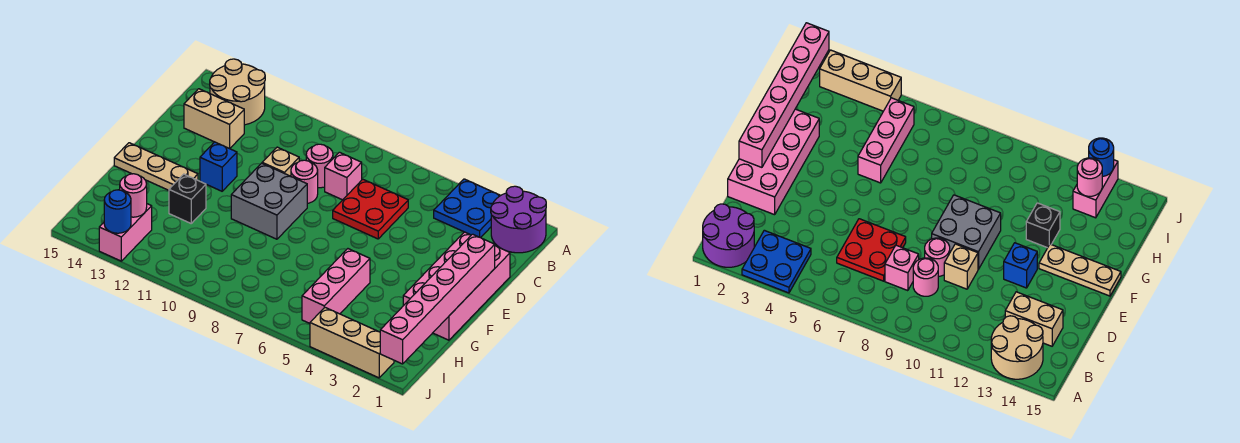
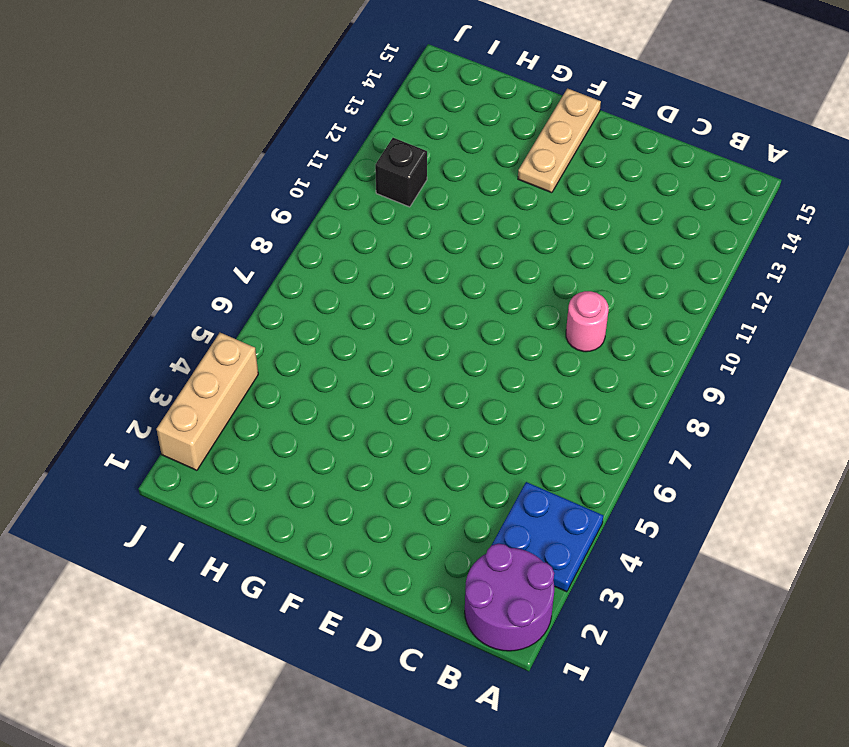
black brick I11 level 1 -> black brick G12 level 1
none -> tan round brick A13:B14 level 1
none -> red plate C6:D7 level 1
none -> pink brick C8 level 1

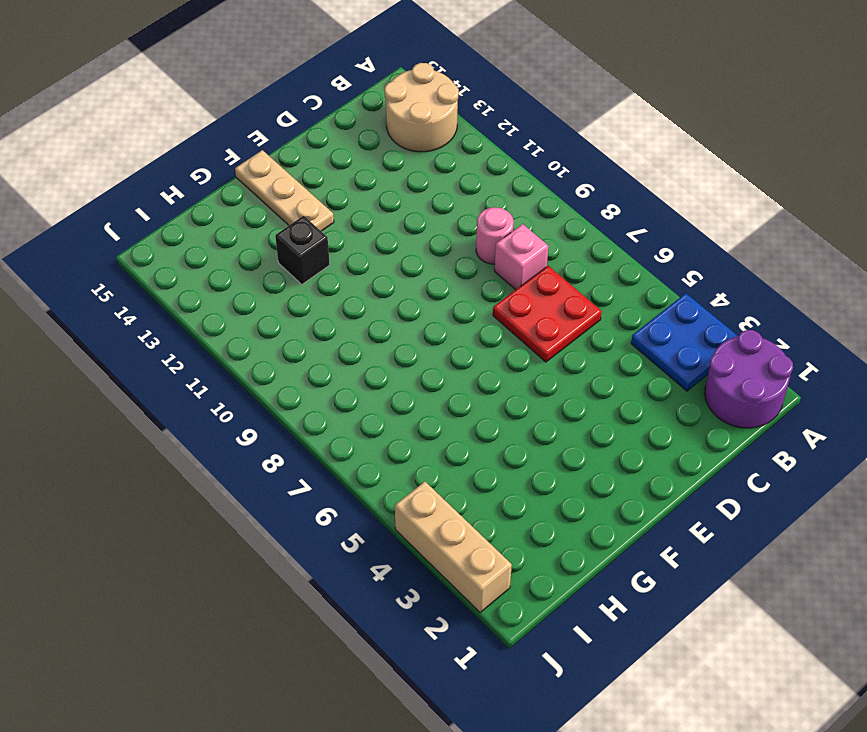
none -> tan brick C13:C14 level 1
none -> pink brick D1:G2 level 1
none -> pink round brick D9 level 1

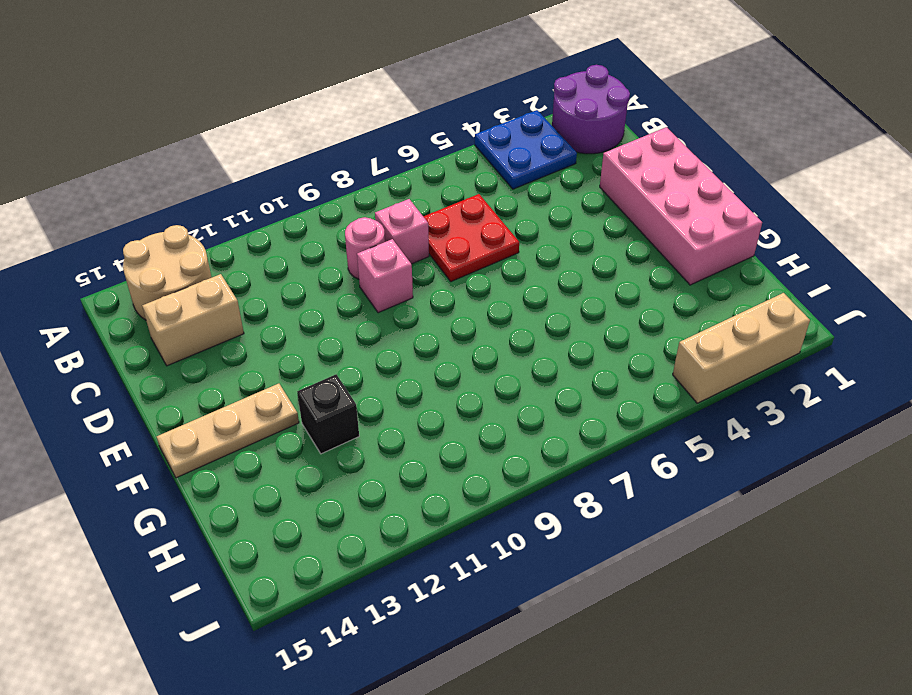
pink brick D9 level 1 -> pink round brick D9 level 1
none -> tan brick D10 level 1
none -> grey brick E9:F10 level 1
none -> blue brick E12 level 1

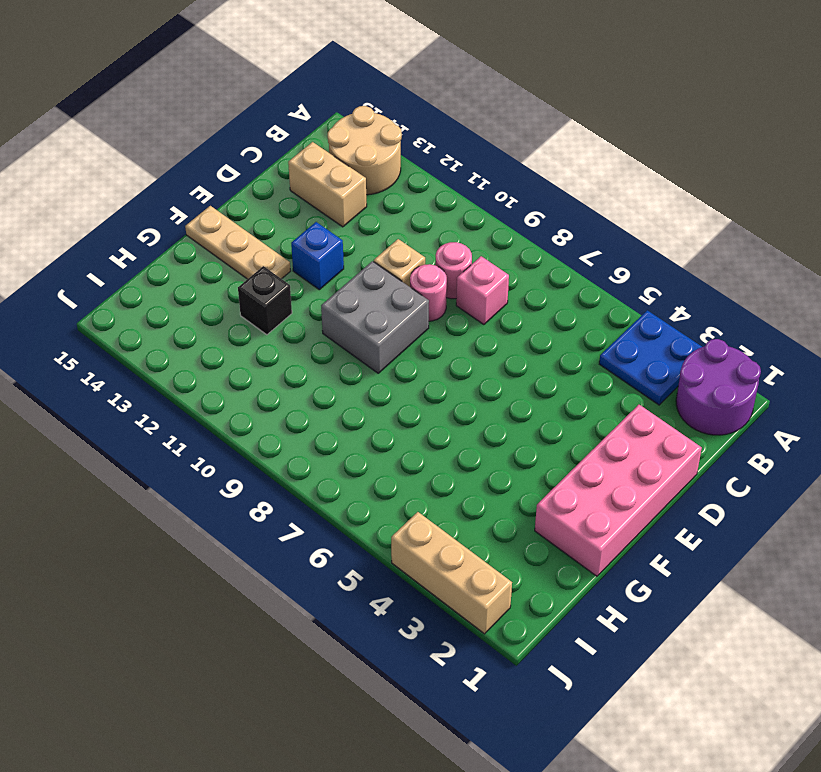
none -> red plate C6:D7 level 1
none -> pink brick G5:I5 level 1
none -> pink brick I13:J13 level 1

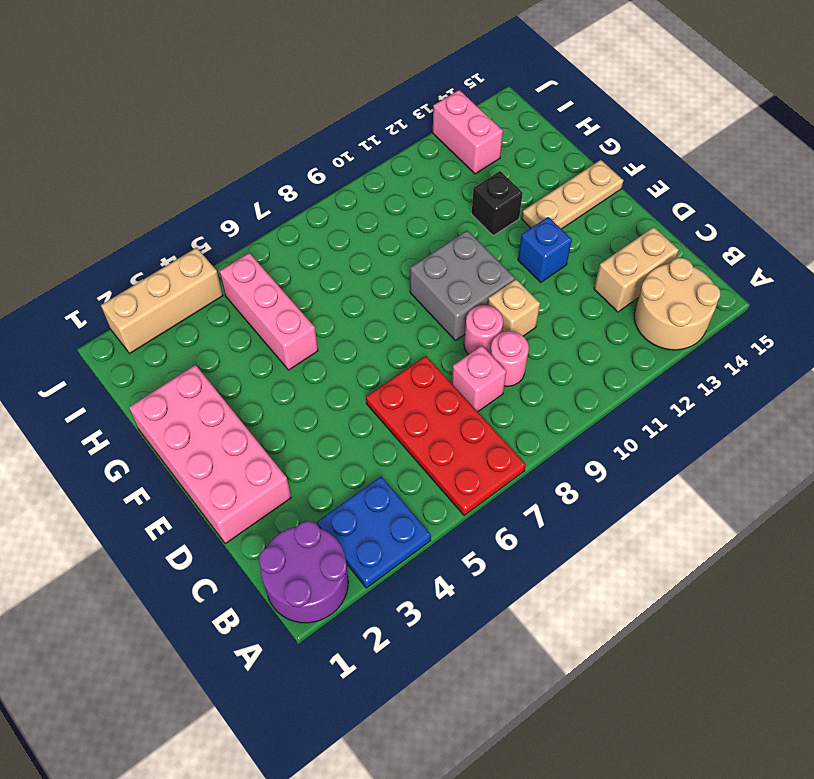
red plate A6:D7 level 1 -> red plate C6:D7 level 1
none -> pink brick E1:J1 level 2
none -> pink round brick I13 level 2
none -> blue round brick J13 level 2

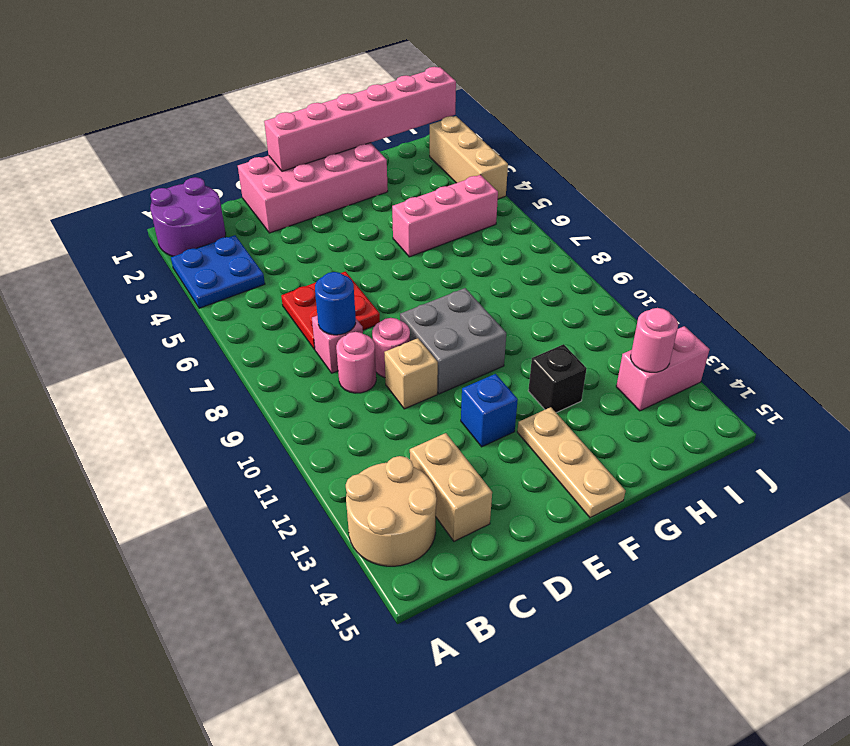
blue round brick C8 level 2 -> blue round brick J13 level 2

